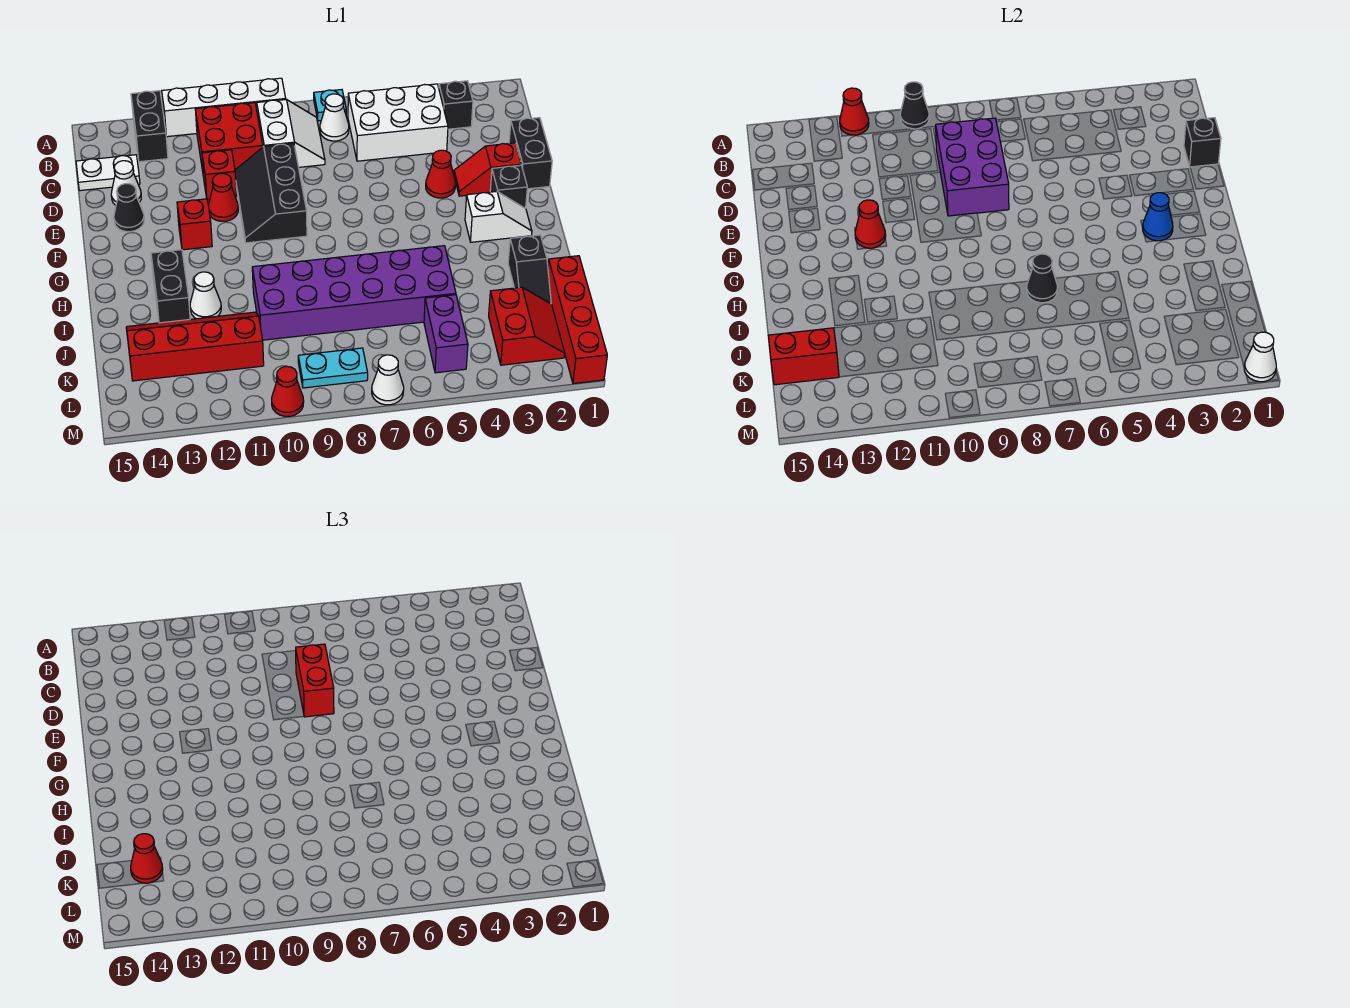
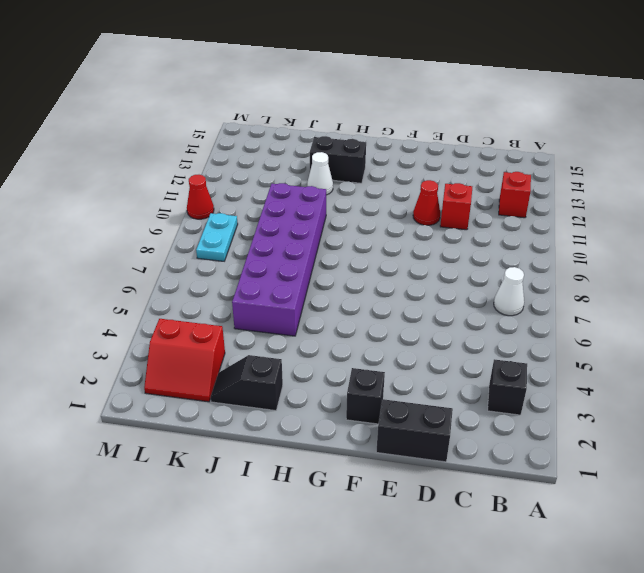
red brick B12 level 1 -> red brick F12 level 1
none -> cyan plate A7 level 1
none -> white brick A9:A12 level 1
none -> black brick A13:B13 level 1
none -> white brick B4:C6 level 1

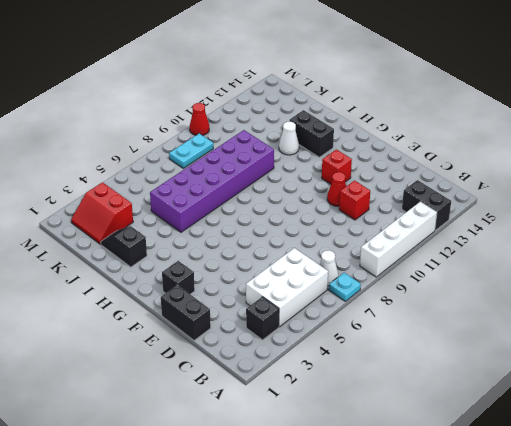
none -> white slope B8:C9 level 1 top 9
none -> red brick B10:C11 level 1
none -> white plate C14:C15 level 1
none -> black slope D9:F10 level 1 top 9

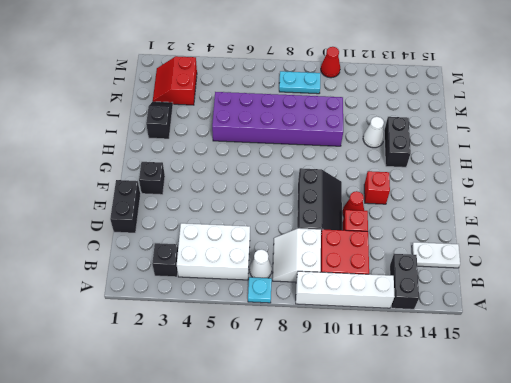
none -> white cone D14 level 1
none -> red slope E2:E3 level 1 top 2
none -> red cone E4 level 1
none -> black cone E14 level 1

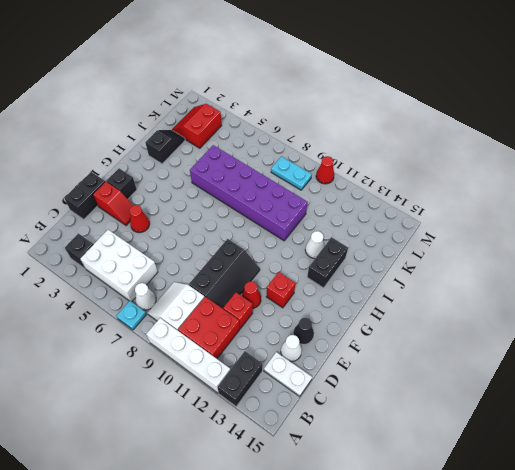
none -> white slope G2:G3 level 1 top 3
none -> red brick J1:M1 level 1
none -> red slope J11:K14 level 1 top K
none -> purple brick K5:L5 level 1

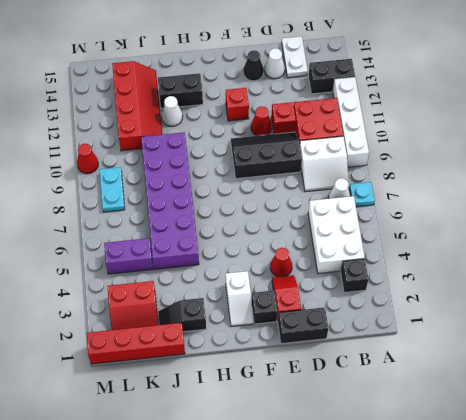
none -> white cone M7 level 1
none -> black cone A10 level 2
none -> red cone A12 level 2
none -> purple brick C8:E9 level 2

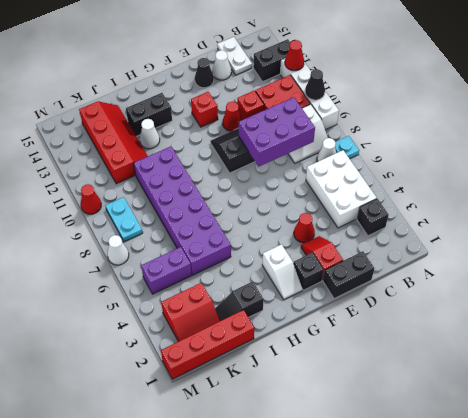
none -> black brick D1 level 2
none -> red cone F12 level 2
none -> blue cone G3 level 2
none -> black cone I7 level 2

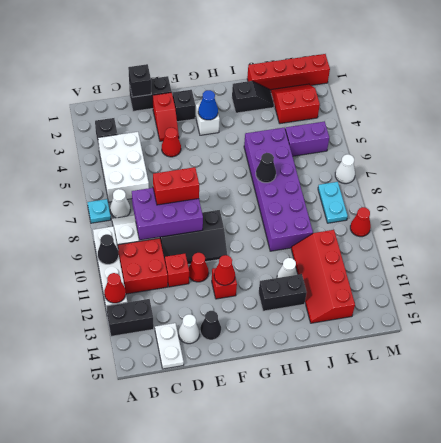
none -> red brick K14:K15 level 2
none -> white cone M1 level 2
none -> red cone K14 level 3

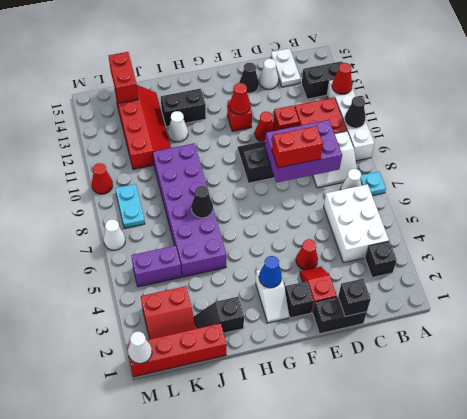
none -> red cone K14 level 3

